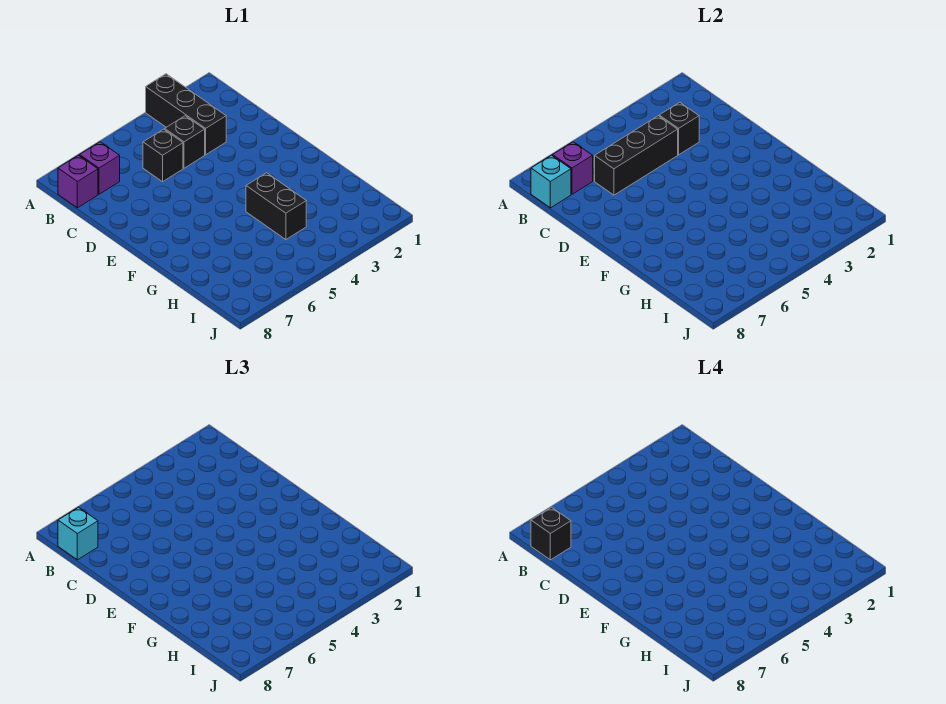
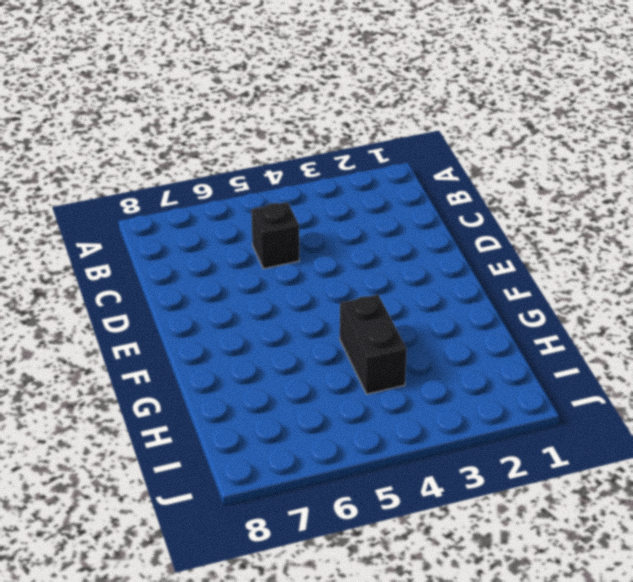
none -> black brick A3:C3 level 1
none -> purple brick B7 level 1
none -> purple brick B8 level 1

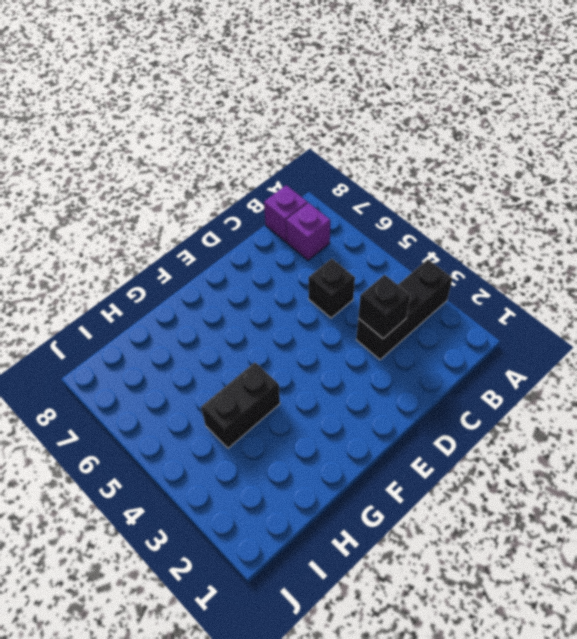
none -> black brick C4 level 1
none -> purple brick B7 level 2
none -> cyan brick B8 level 2

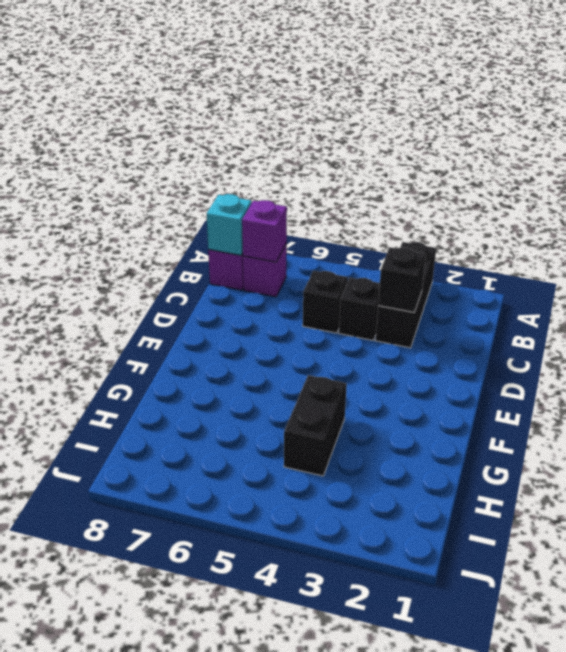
none -> black brick C4:C6 level 2
none -> cyan brick B8 level 3
none -> black brick B8 level 4

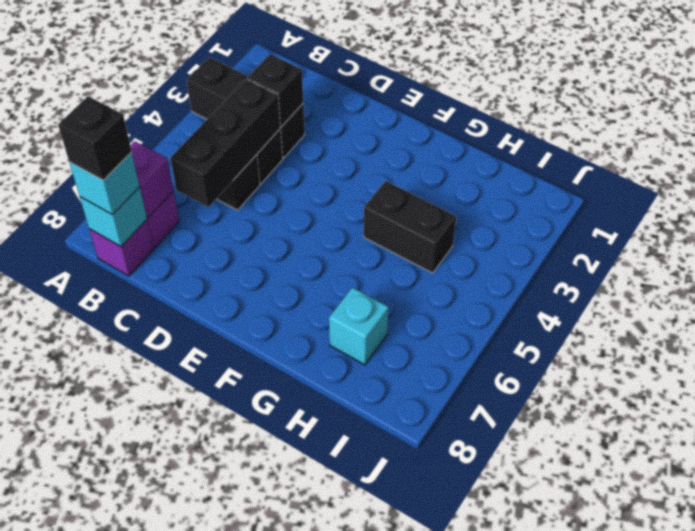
cyan brick H7 level 1 -> none

